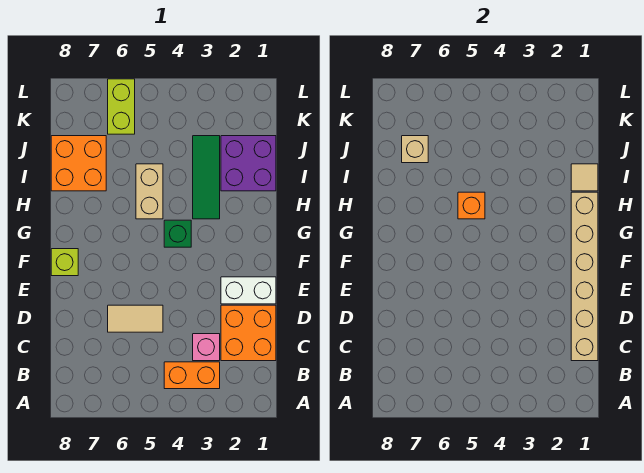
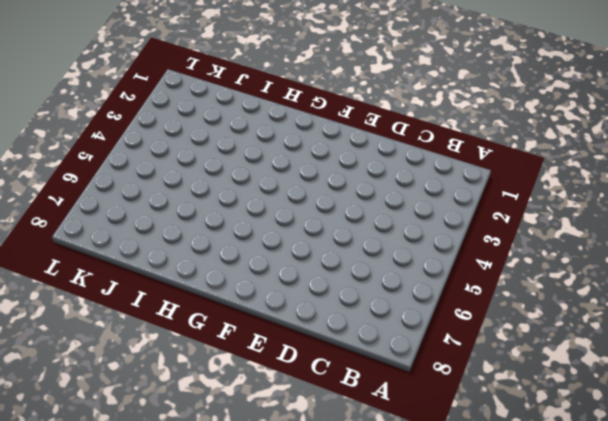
none -> orange brick B3:B4 level 1
none -> orange brick C1:D2 level 1
none -> pink brick C3 level 1

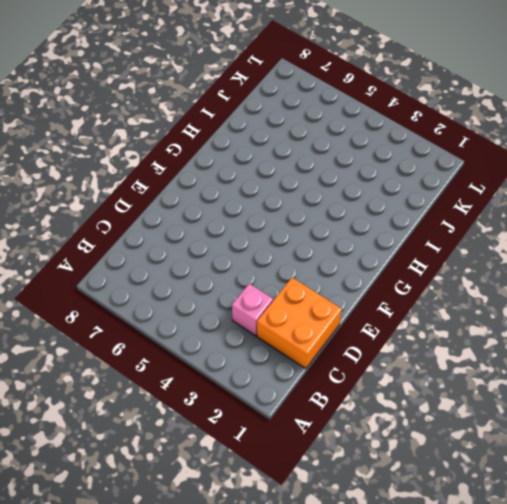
none -> orange brick B3:B4 level 1
none -> tan tile D5:D6 level 1
none -> white brick E1:E2 level 1

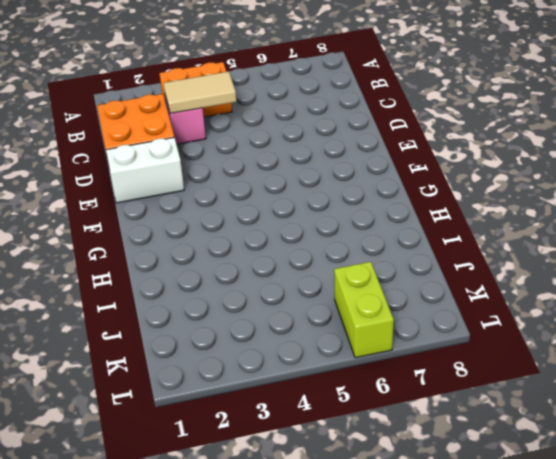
tan tile C3:C4 level 2 -> tan tile D5:D6 level 1
none -> lime brick F8 level 1
none -> green brick G4 level 1
none -> green tile H3:J3 level 1

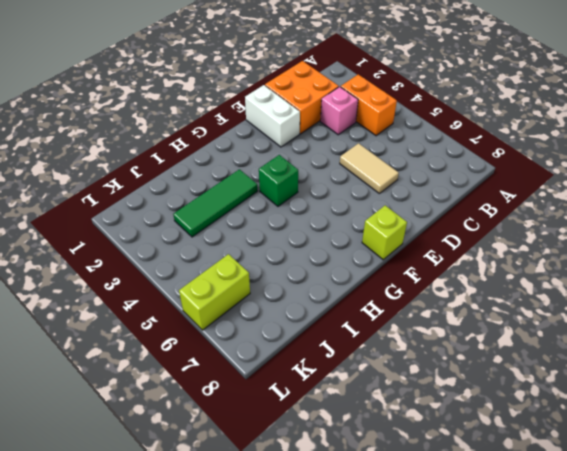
none -> tan brick H5:I5 level 1
none -> purple brick I1:J2 level 1
none -> orange brick I7:J8 level 1

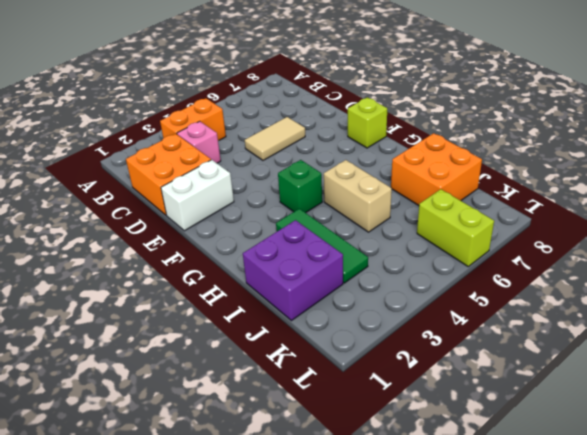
none -> tan brick C1:H1 level 2
none -> orange brick H5 level 2
none -> tan tile I1 level 2

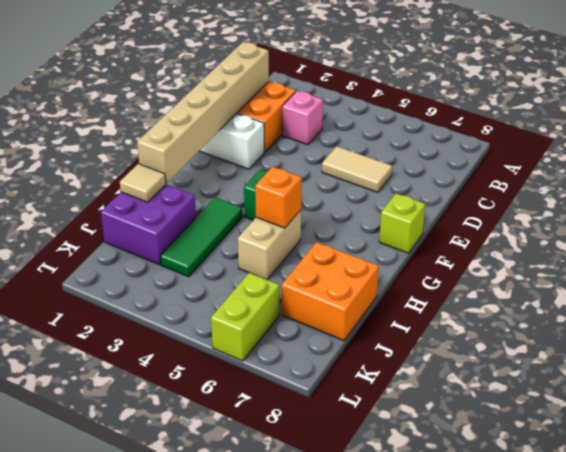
none -> orange brick B3:B4 level 1
none -> tan brick J7 level 2

